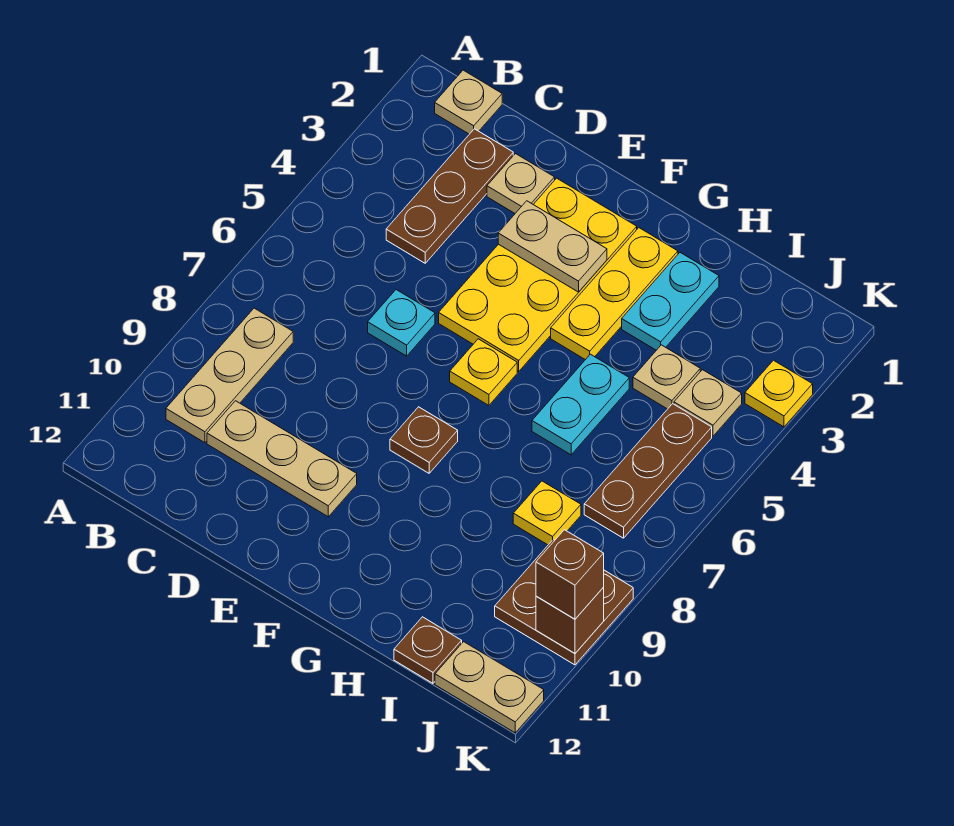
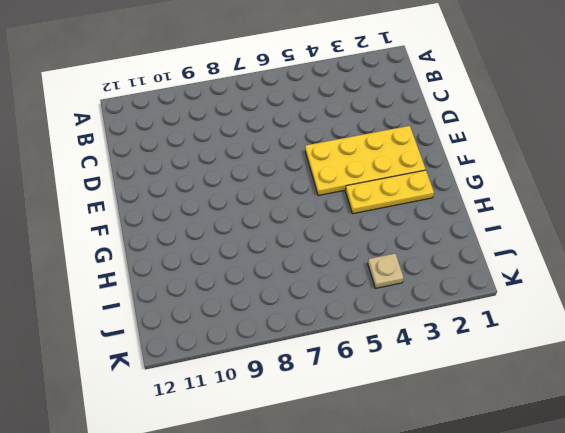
none -> tan plate B1 level 1
none -> tan plate B8:B10 level 1
none -> brown plate C2:C4 level 1

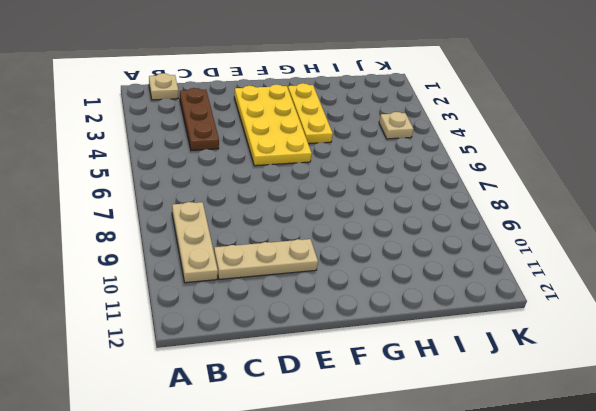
none -> tan plate D2 level 1
none -> cyan plate D6 level 1
none -> yellow plate F6 level 1

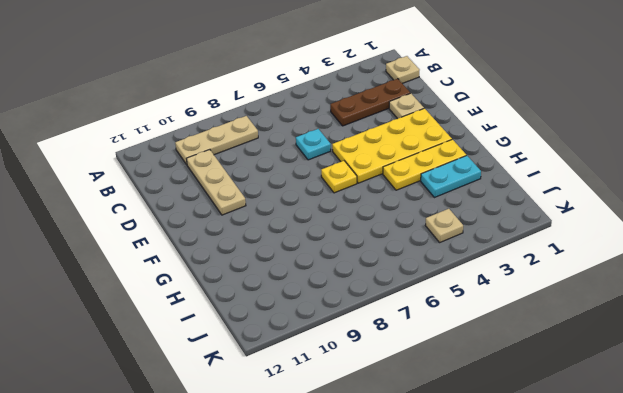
none -> brown plate F8 level 1
none -> cyan plate H5:H6 level 1
none -> tan plate I4 level 1

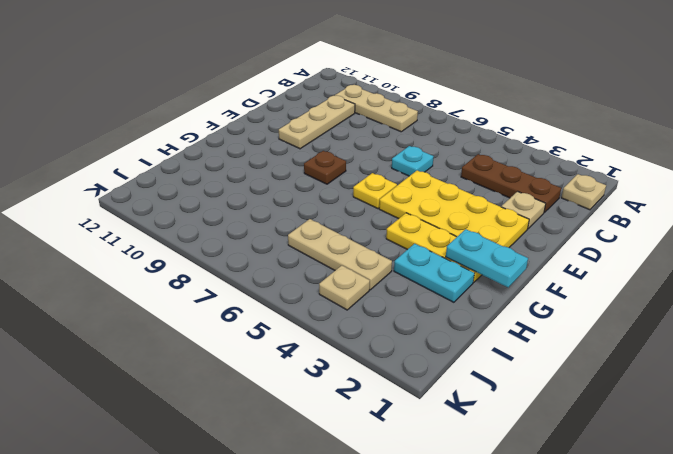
cyan plate G1:G2 level 2 -> cyan plate H5:H6 level 1
tan plate I4:I6 level 1 -> tan plate I4 level 1
none -> yellow plate I8 level 1
none -> brown plate I12 level 1
none -> brown plate J5:J7 level 1

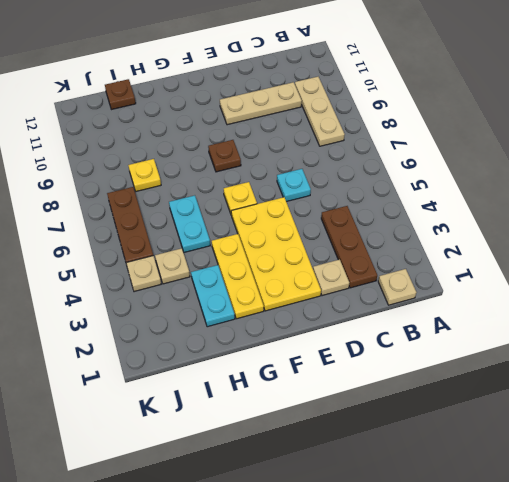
none -> brown plate J9:K10 level 1
none -> tan plate J12:K12 level 1
none -> yellow plate K3 level 1

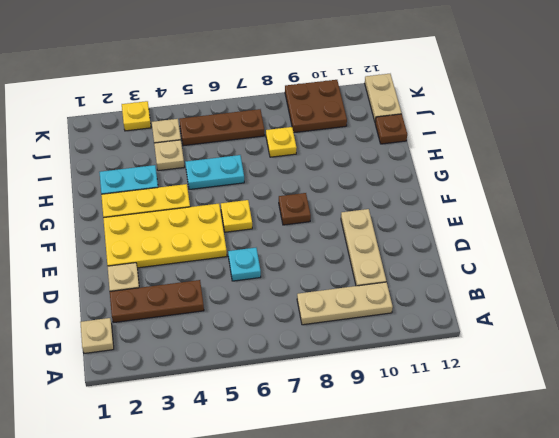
none -> tan plate E3:F3 level 2
none -> brown brick K10 level 2
none -> brown brick K10 level 3

